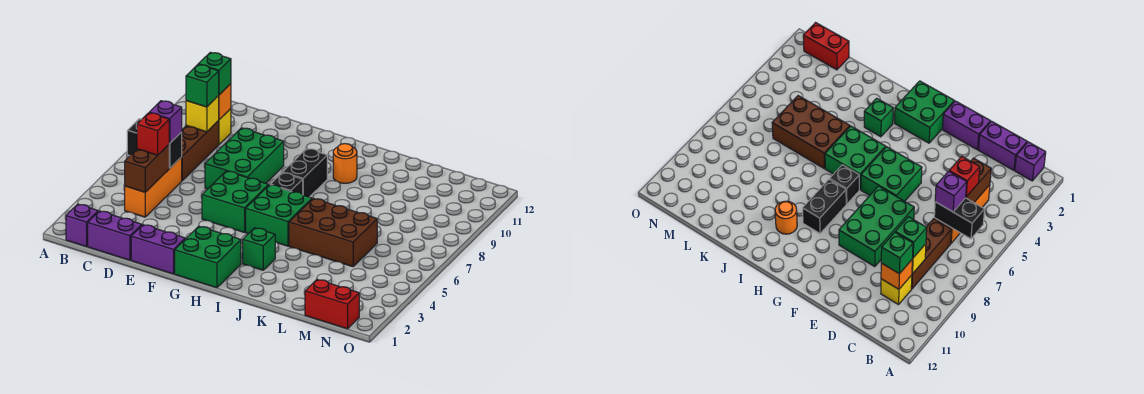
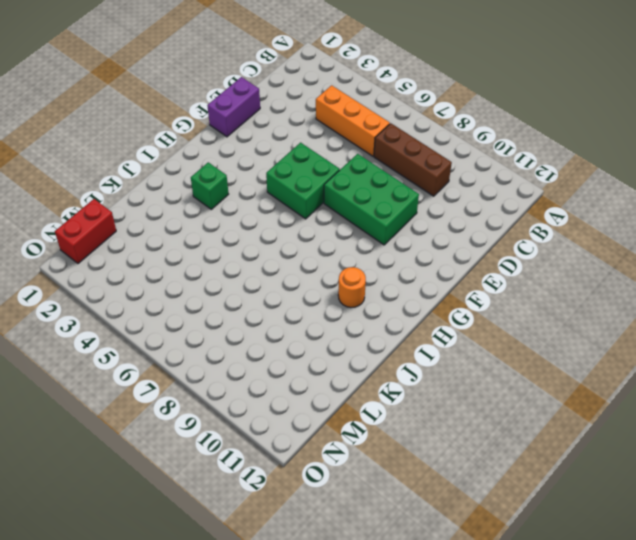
none -> purple brick B1 level 1
none -> purple brick C1:D1 level 1
none -> yellow brick C10 level 1

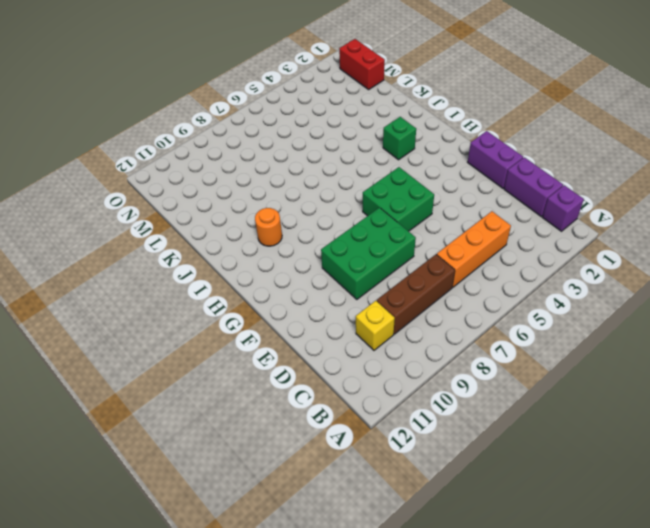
none -> green brick G1:H2 level 1
none -> green brick H5:I6 level 1
none -> black brick H7 level 1

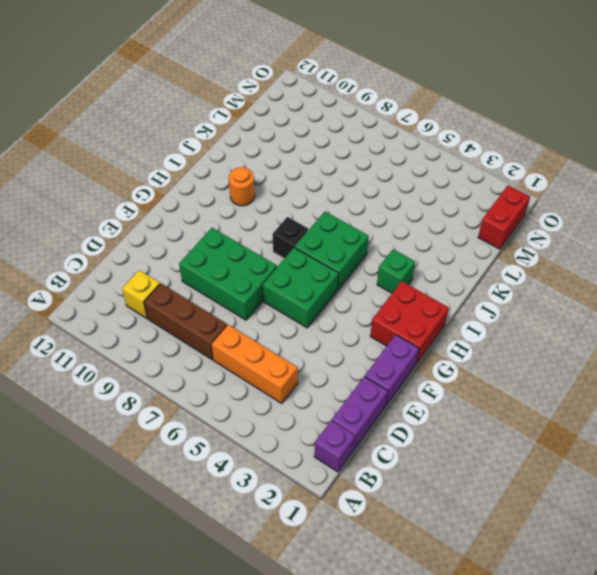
red brick G1:H2 level 1 -> green brick G1:H2 level 1
none -> black brick H8:H9 level 1
none -> brown brick J5:L6 level 1
none -> black brick B6:C6 level 2

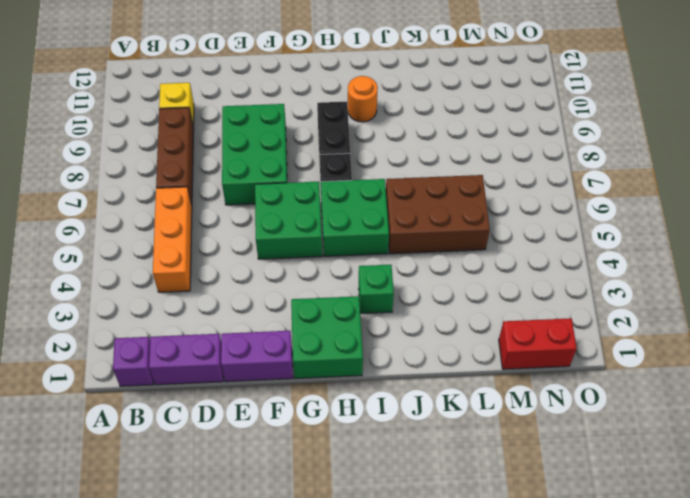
none -> black brick B6:C6 level 2
none -> brown brick C4:C5 level 2
none -> yellow brick C9 level 2

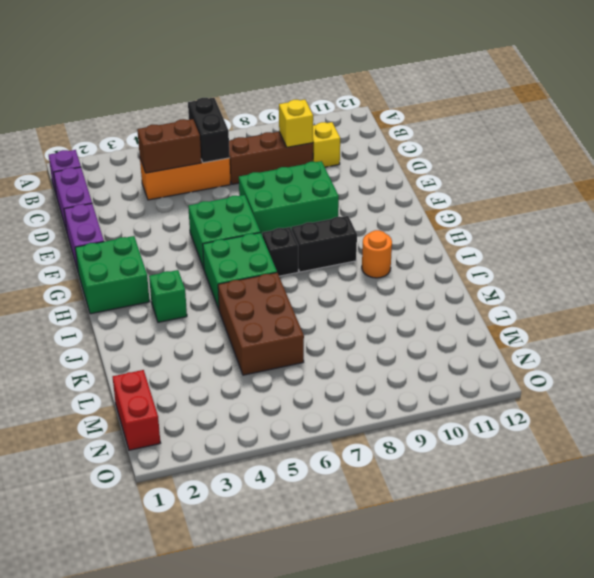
none -> orange brick C10 level 2
none -> red brick C5 level 3
none -> purple brick C6 level 3

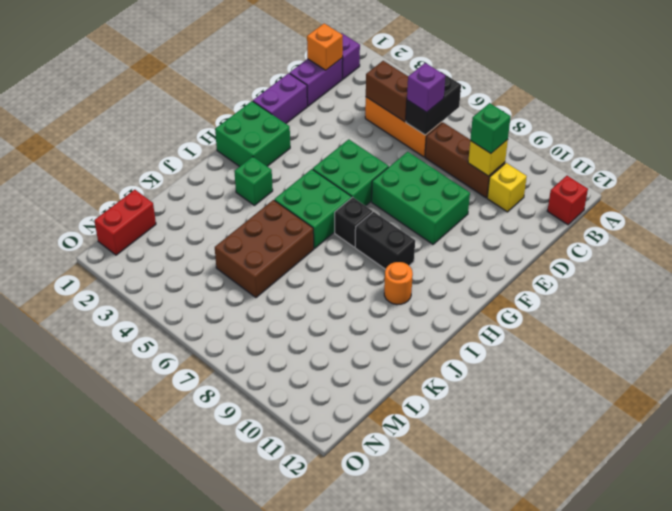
red brick B12 level 1 -> red brick C5 level 3
orange brick C1 level 2 -> orange brick C10 level 2
none -> green brick C10 level 3

